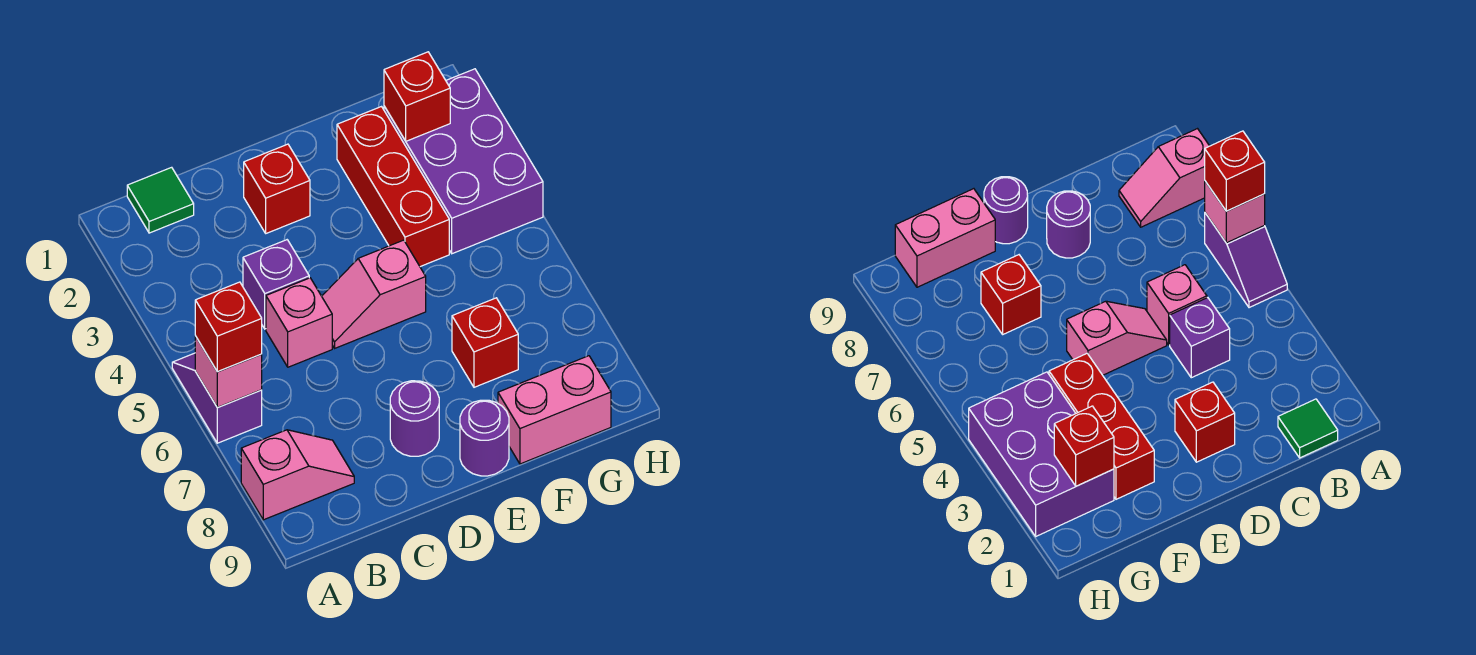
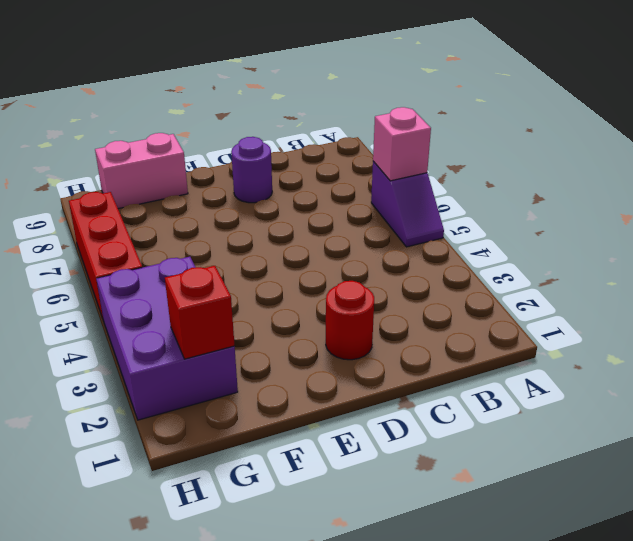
red round brick D2 level 1 -> red brick D2 level 1
red brick H5:H7 level 1 -> red brick F2:F4 level 1
none -> pink slope A8:B8 level 1 top A
none -> green tile B1 level 1
none -> purple brick C4 level 1

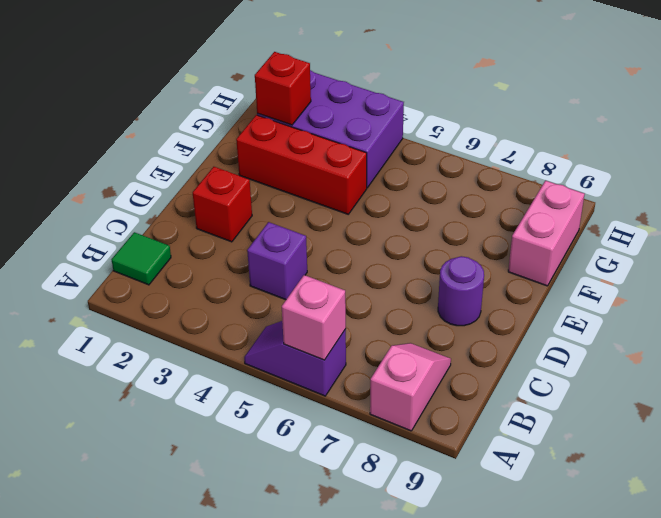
none -> pink brick C5 level 1
none -> pink slope D5:E5 level 1 top E
none -> purple round brick E9 level 1

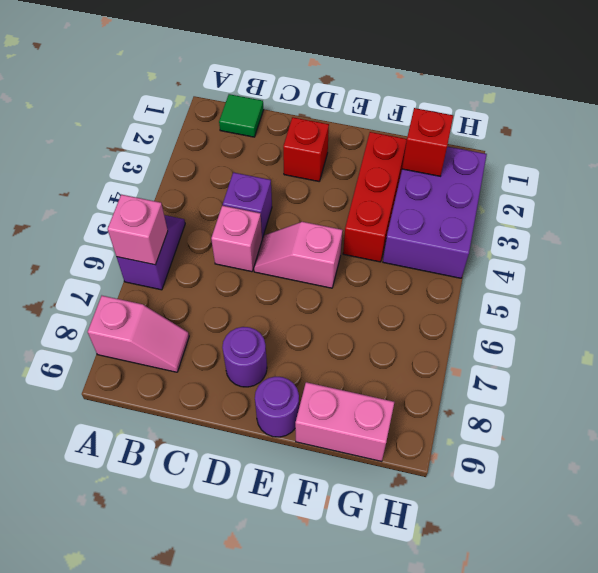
none -> red brick F7 level 1
none -> red brick A6 level 3

